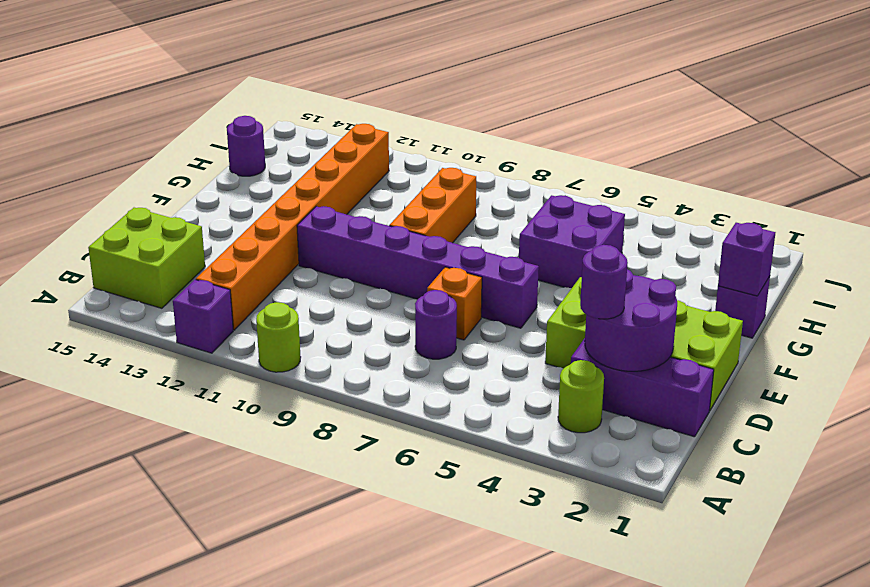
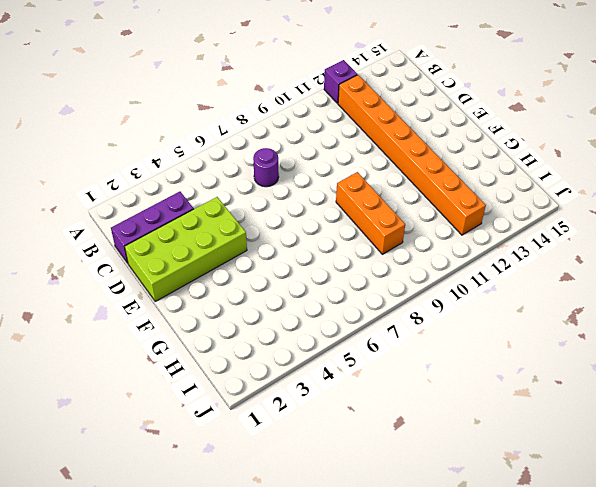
none -> lime round brick A10 level 1
none -> lime round brick B3 level 1
none -> lime brick B14:C15 level 1

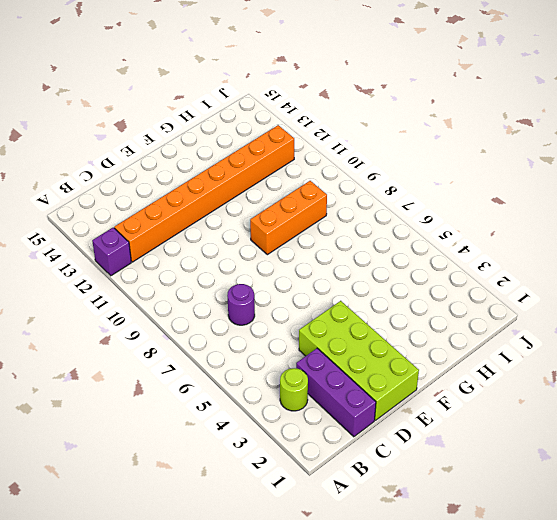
none -> lime round brick A10 level 1
none -> lime brick B14:C15 level 1
none -> orange brick D7 level 1

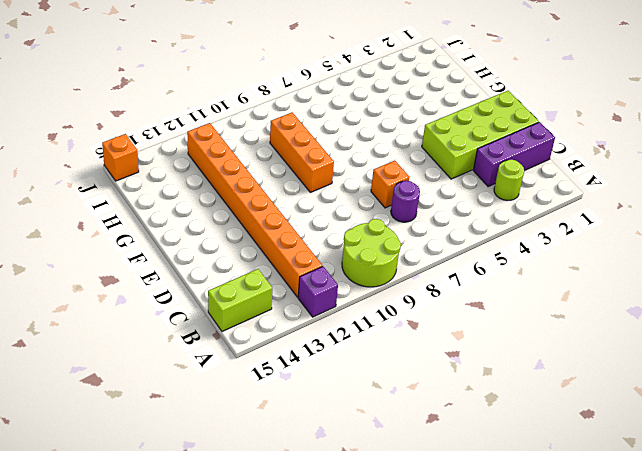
lime round brick A9:B10 level 1 -> lime round brick A10 level 1
lime brick B14:B15 level 1 -> lime brick B14:C15 level 1
orange brick J15 level 1 -> none
none -> purple brick E6:E11 level 1
none -> purple brick G1 level 1
none -> purple brick G5:H6 level 1

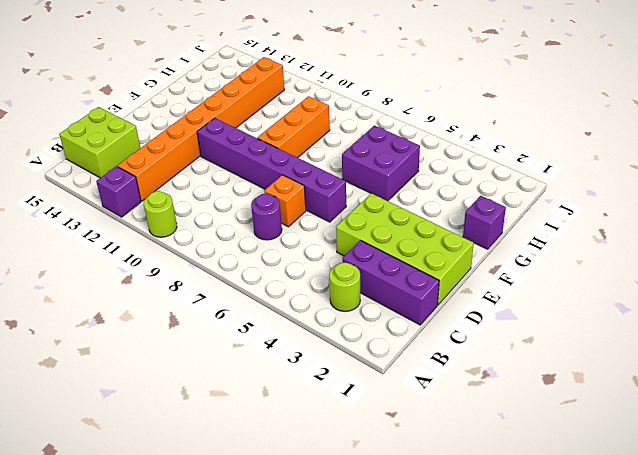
none -> purple round brick H15 level 1
none -> purple round brick C2:D3 level 2
none -> purple brick G1 level 2

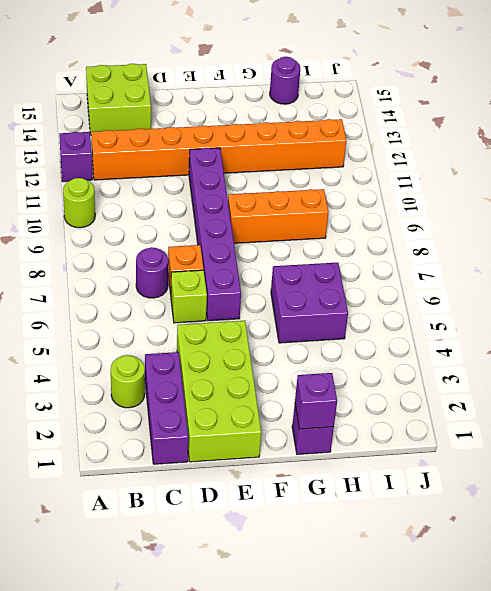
lime brick D6 level 1 -> none
none -> purple round brick C2:D3 level 2
none -> purple round brick C3 level 3

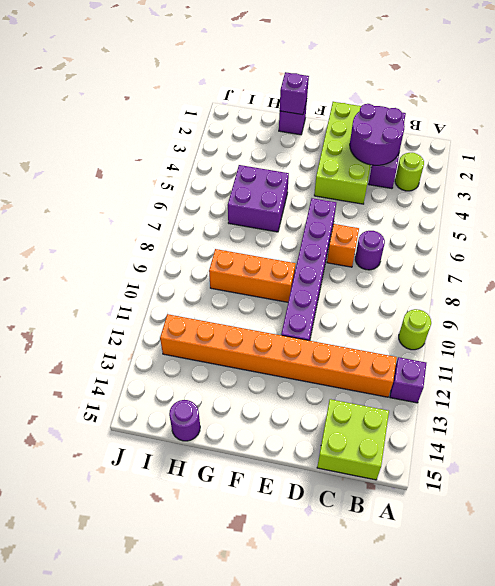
none -> purple round brick C3 level 3

